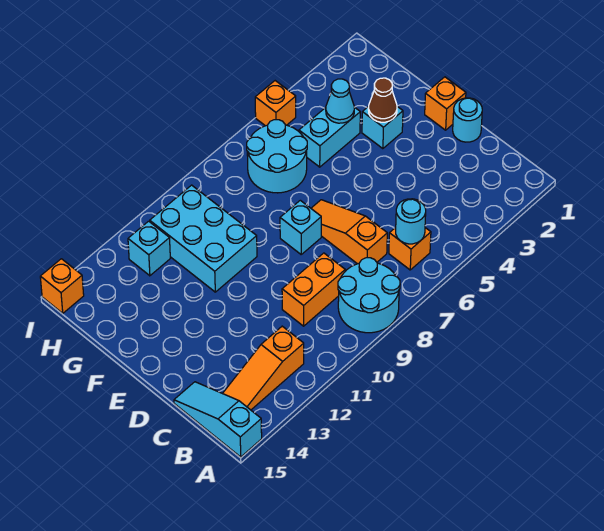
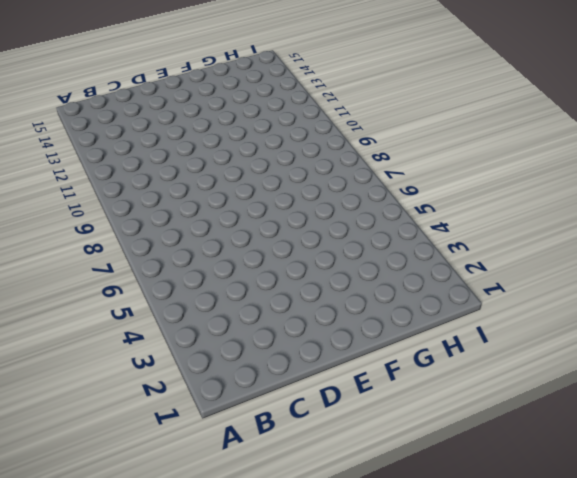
none -> cyan round brick A8:B9 level 1
none -> cyan slope A15:C15 level 1 top A
none -> orange brick B6 level 1

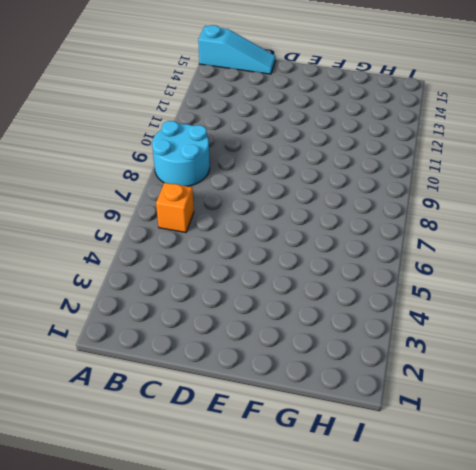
none -> orange slope B12:B14 level 1 top 12
none -> orange slope C7:E7 level 1 top C
none -> orange brick C9:C10 level 1

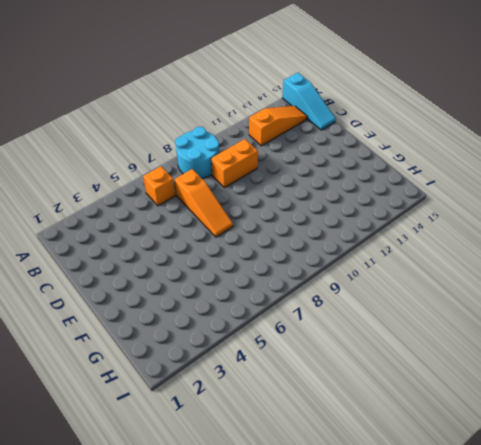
none -> cyan round brick D1 level 1
none -> orange brick E1 level 1
none -> cyan brick E8 level 1

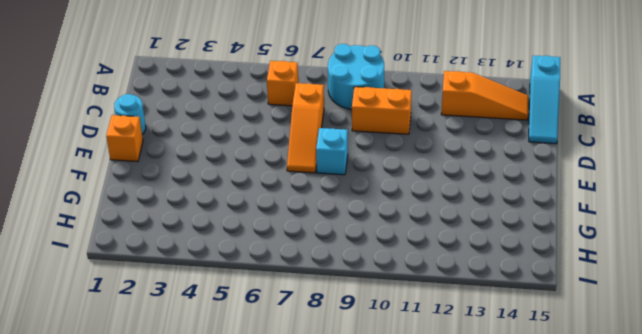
none -> cyan brick F3 level 1
none -> cyan brick F10:H11 level 1
none -> cyan brick G4:G5 level 1

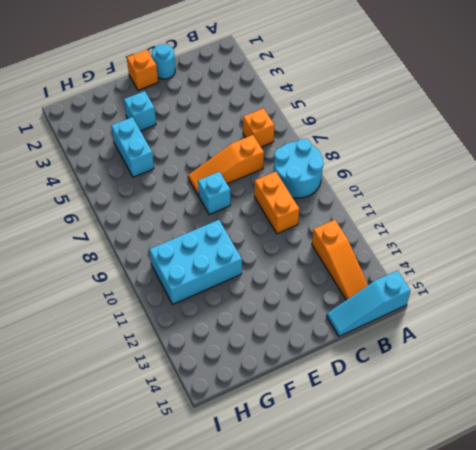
none -> cyan round brick G6:H7 level 1
none -> cyan brick H12 level 1
none -> orange brick I5 level 1

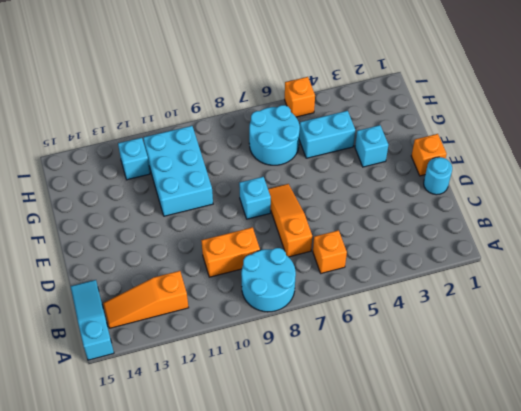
none -> orange brick I15 level 1
none -> cyan round brick B6 level 2
none -> brown cone F3 level 2

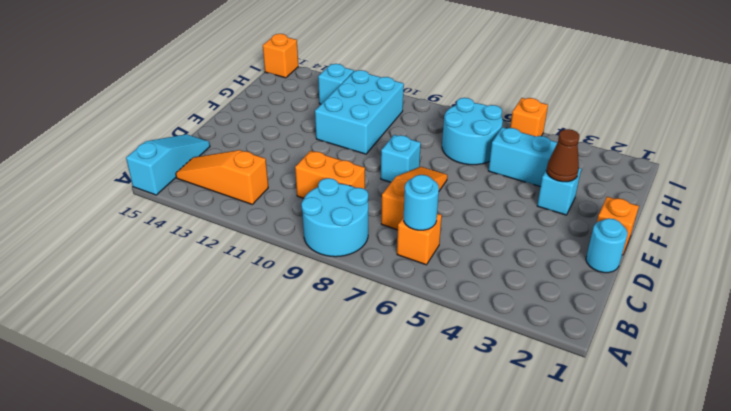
none -> cyan cone G4 level 2

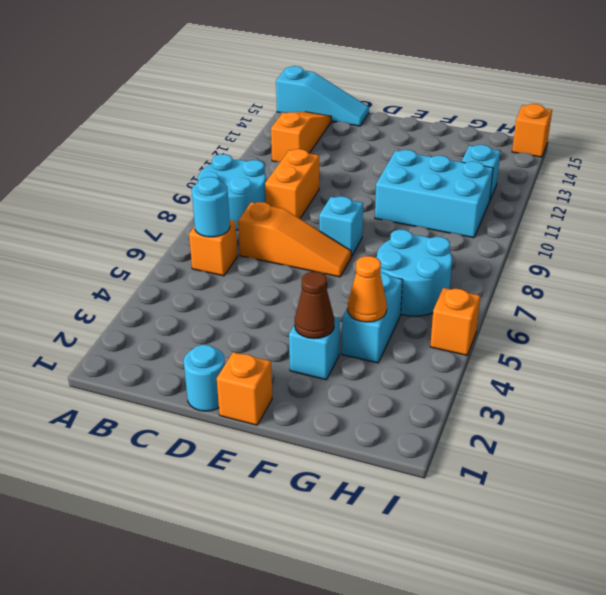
orange cone G4 level 2 -> cyan cone G4 level 2

